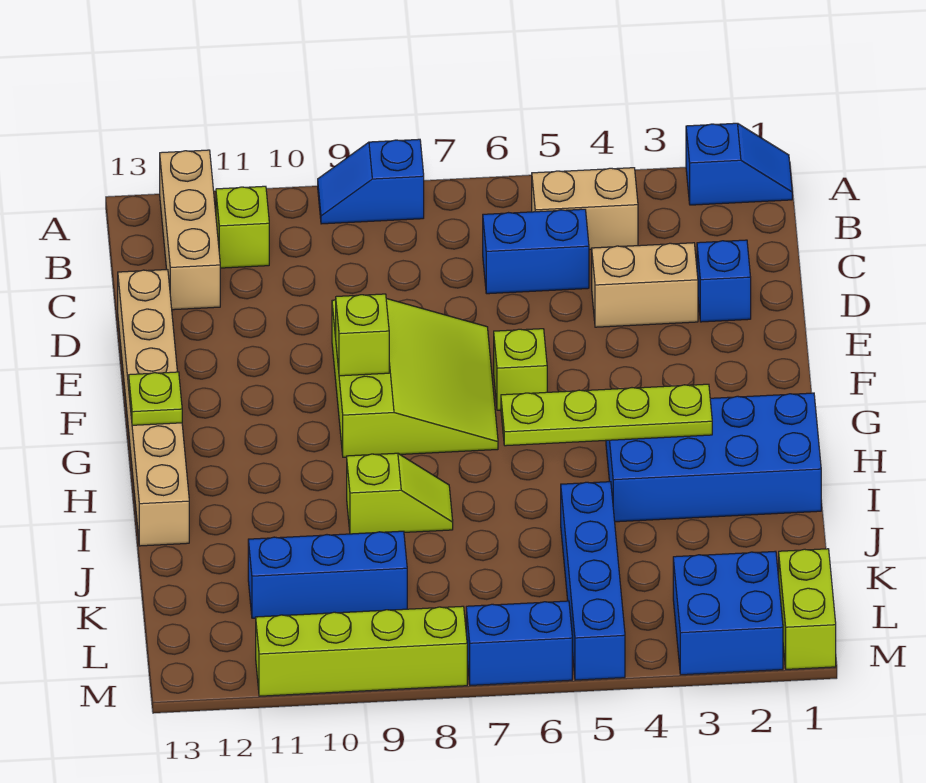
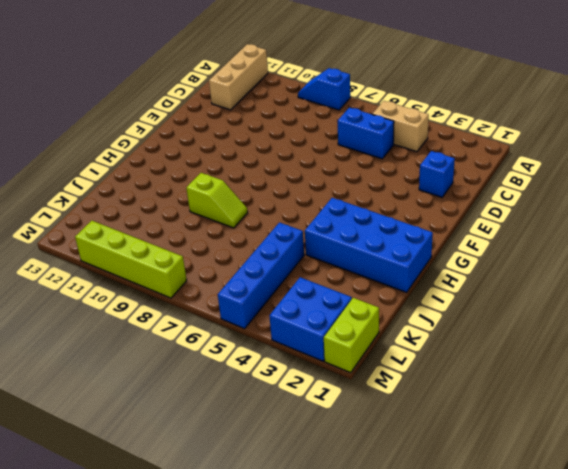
none -> blue slope A1:A2 level 1 top 2
none -> lime brick B11 level 1
none -> tan brick D3:D4 level 1

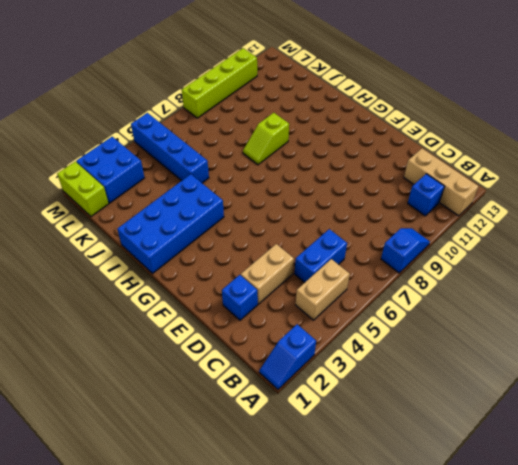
blue brick B11 level 1 -> lime brick B11 level 1
none -> tan brick D13:I13 level 1
none -> lime slope E7:G9 level 1 top 9
none -> lime brick F6 level 1

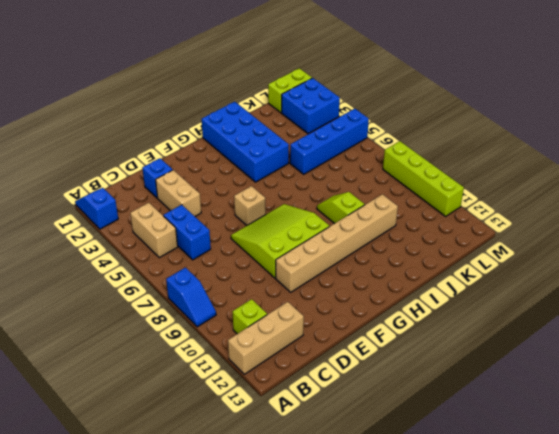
tan brick E10:J10 level 1 -> tan brick D13:I13 level 1
tan brick F6 level 1 -> lime brick F6 level 1
none -> blue brick K9:K11 level 1
none -> blue brick M6:M7 level 1
none -> lime brick F9 level 2

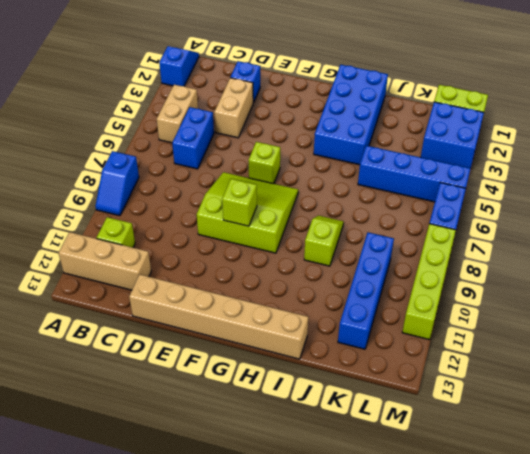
blue brick K9:K12 level 1 -> blue brick K9:K11 level 1
none -> lime plate G13 level 2
none -> lime plate H3:H6 level 2

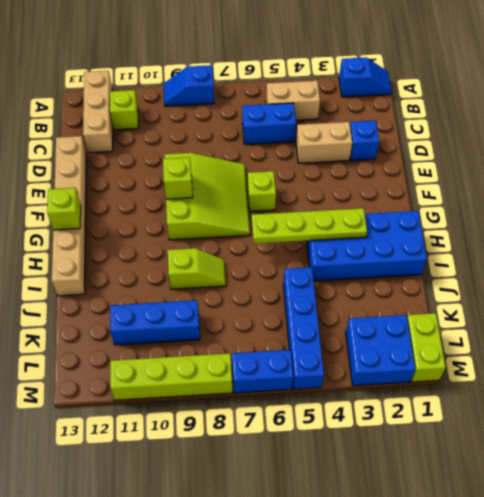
lime brick G13 level 2 -> lime plate G13 level 2

